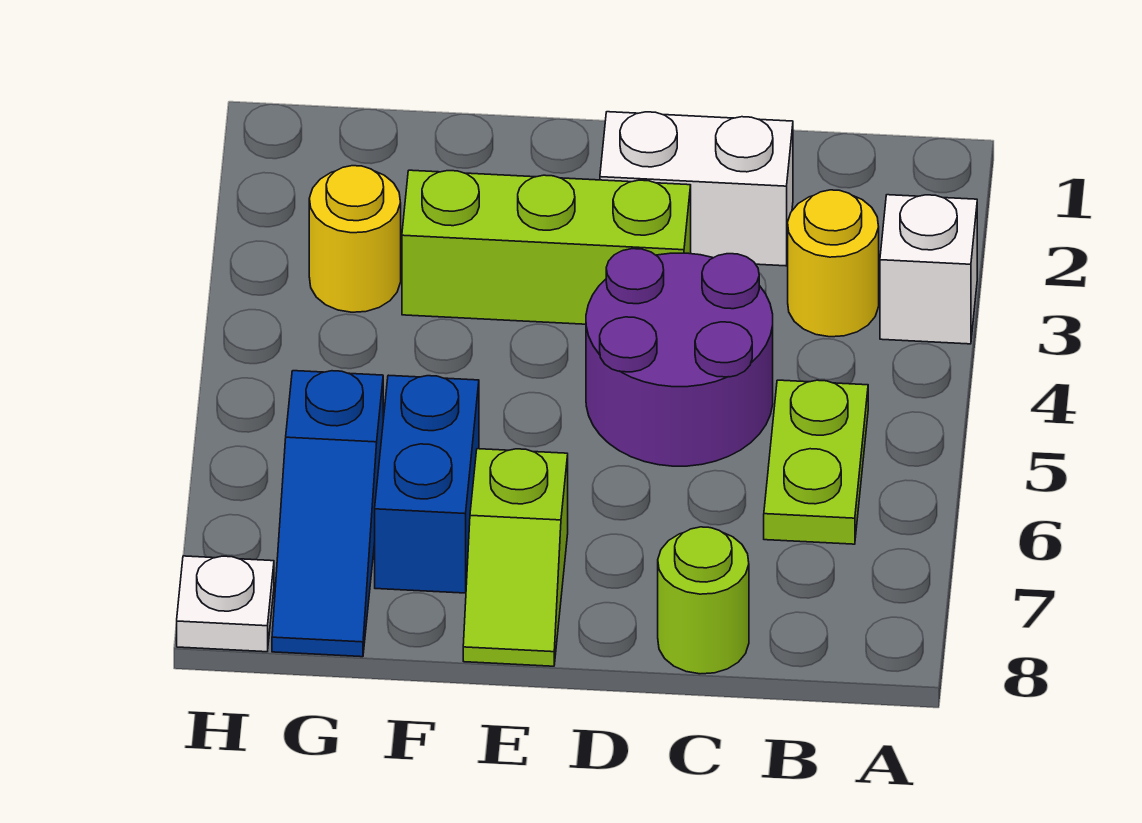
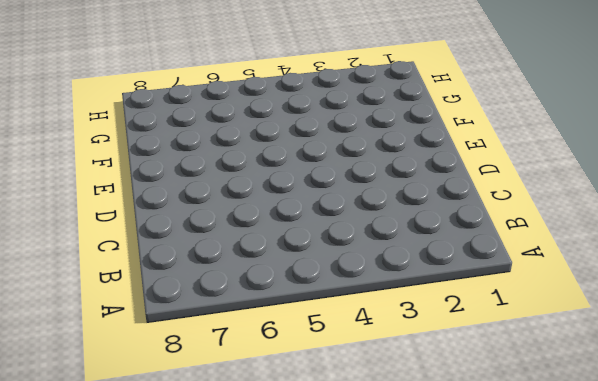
none -> white brick A3 level 1
none -> yellow round brick B3 level 1
none -> lime plate B5:B6 level 1

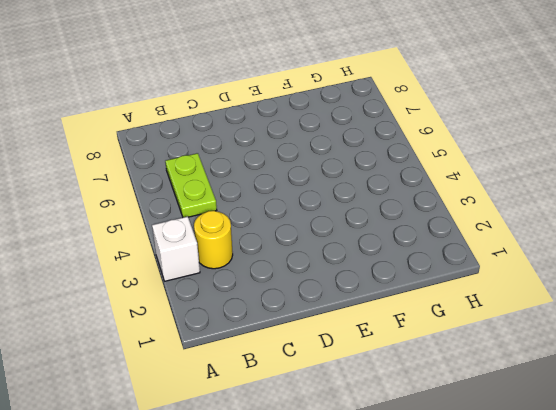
none -> white brick C2:D2 level 1
none -> purple round brick C4:D5 level 1
none -> lime round brick C8 level 1

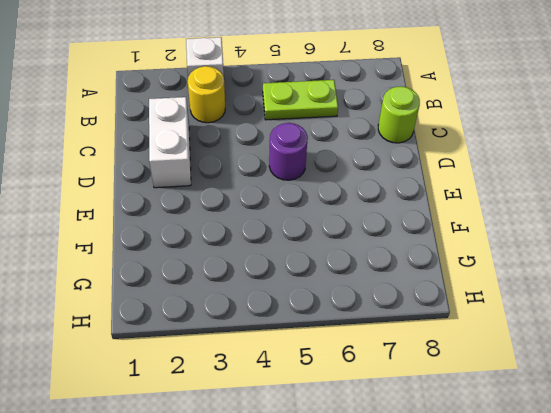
purple round brick D5 level 1 -> purple round brick C4:D5 level 1
none -> lime brick D3:F3 level 1
none -> lime slope E7:E8 level 1 top 7
none -> blue brick F6:F7 level 1

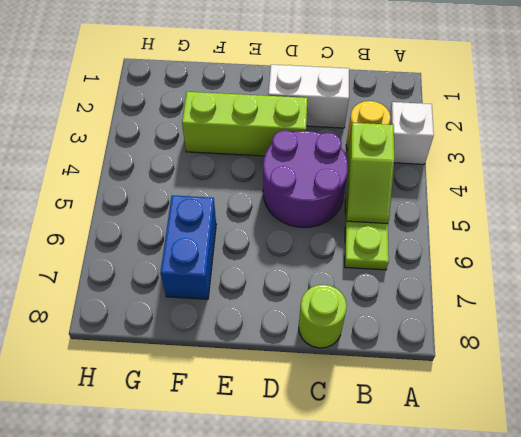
lime slope B4:B5 level 2 top 4 -> lime slope E7:E8 level 1 top 7
none -> yellow round brick G3 level 1
none -> blue slope G6:G8 level 1 top 6
none -> white plate H8 level 1

